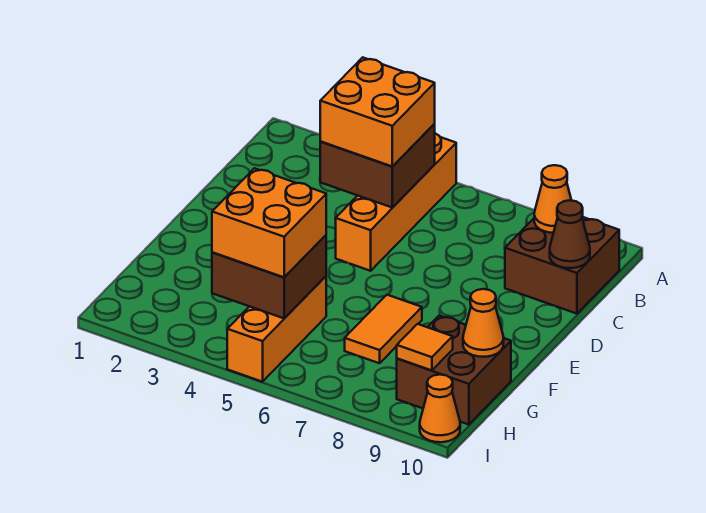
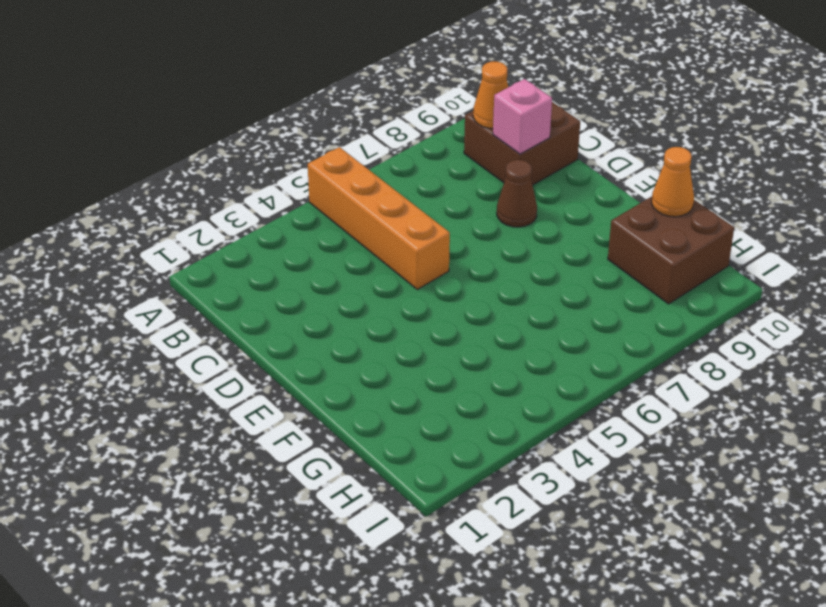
pink brick C9 level 2 -> none
brown cone D8 level 1 -> brown cone C10 level 2
none -> orange tile F7:G7 level 1
none -> orange brick G5:I5 level 1
none -> orange cone I10 level 1

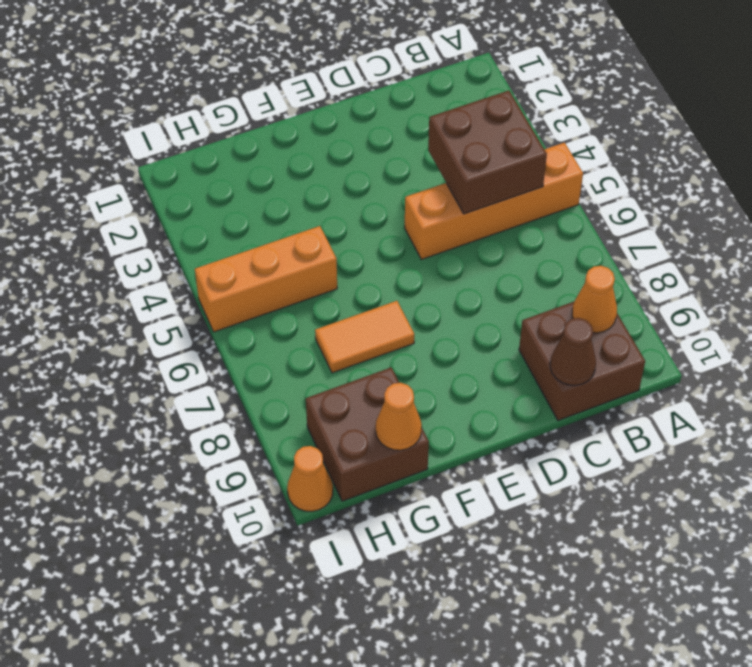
none -> brown brick G4:H5 level 2
none -> orange tile H9 level 2
none -> orange brick B4:C5 level 3

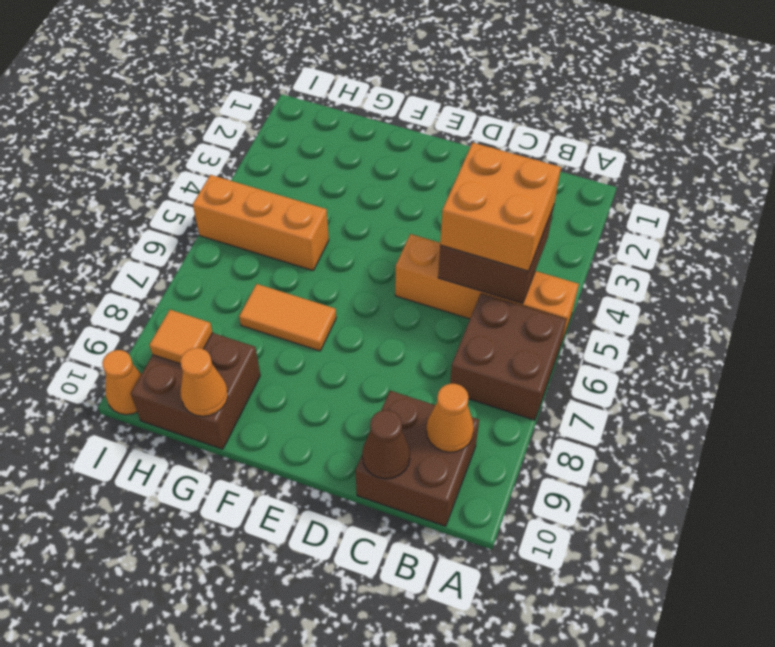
brown brick A6:B7 level 1 -> brown brick G4:H5 level 2
none -> orange brick G4:H5 level 3

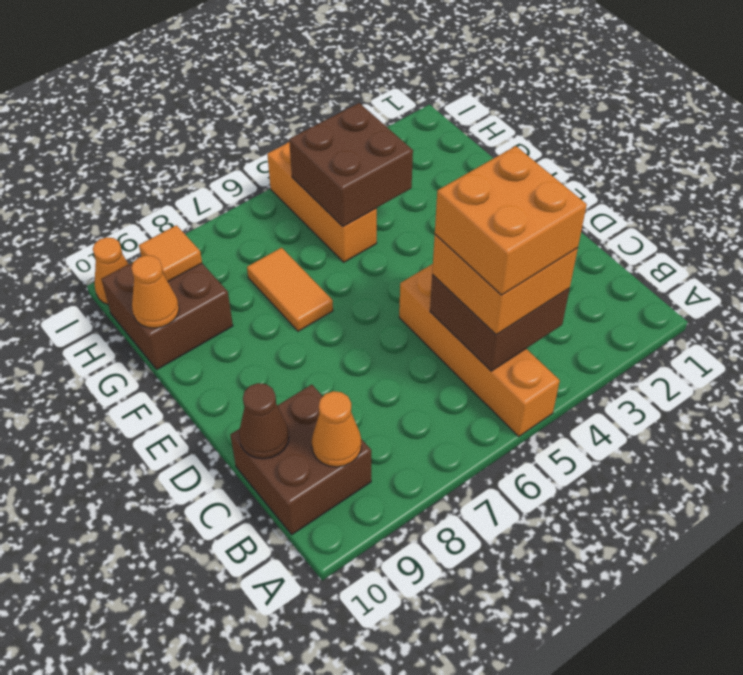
orange brick B4:C5 level 4 -> orange brick G4:H5 level 3

